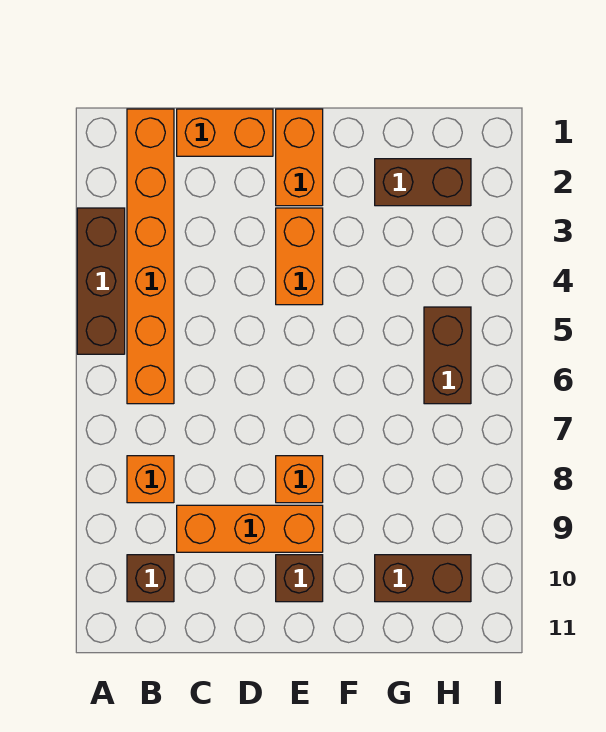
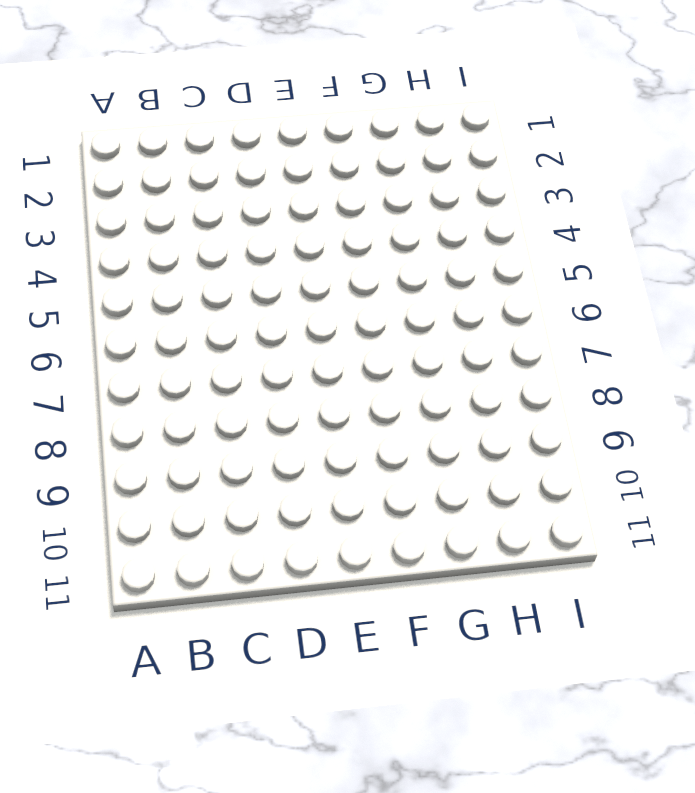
none -> brown brick A3:A5 level 1
none -> orange brick B1:B6 level 1
none -> orange brick B8 level 1

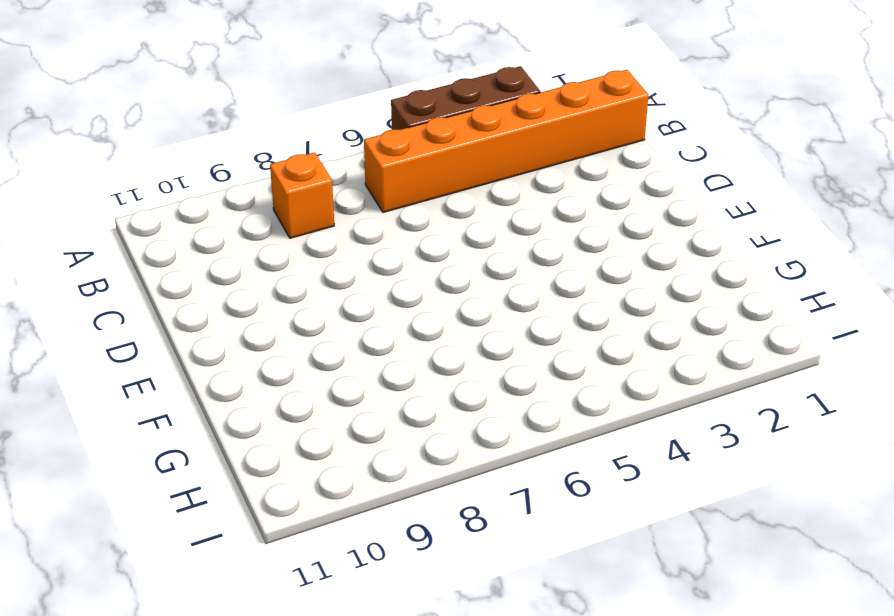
none -> brown brick B10 level 1
none -> orange brick C1:D1 level 1
none -> orange brick C9:E9 level 1

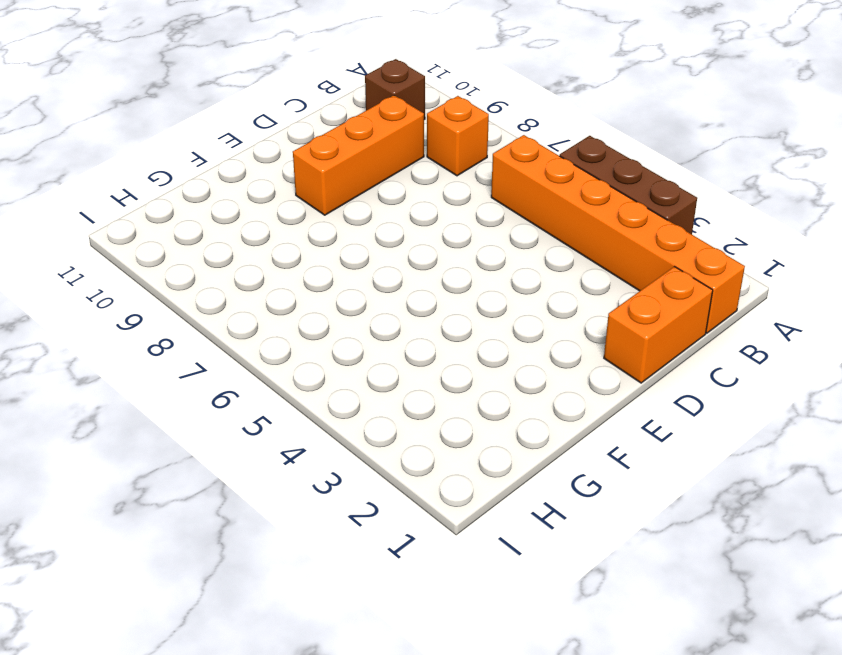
none -> orange brick E1:E2 level 1
none -> orange brick E3:E4 level 1
none -> orange brick E8 level 1

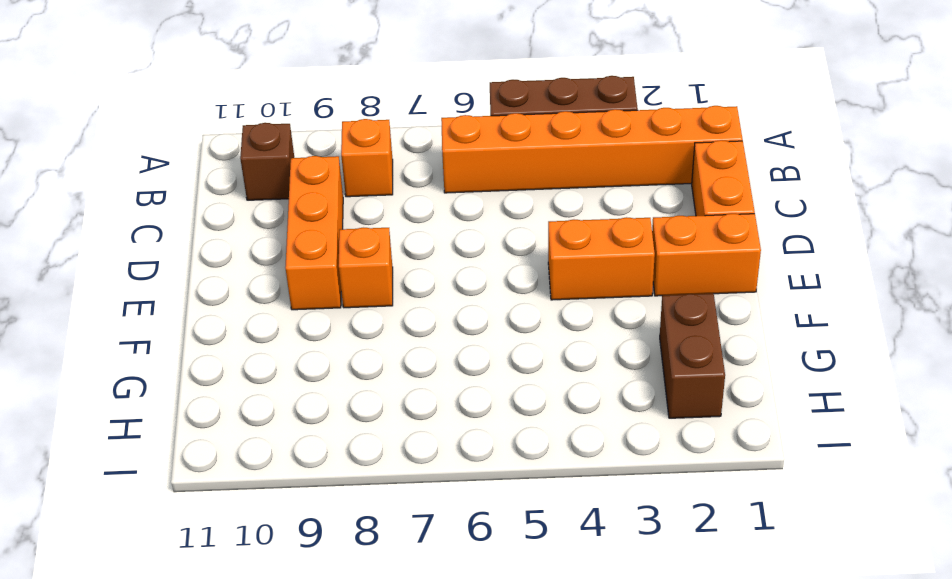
none -> brown brick E10 level 1
none -> brown brick G10:H10 level 1
none -> brown brick H5:H6 level 1

